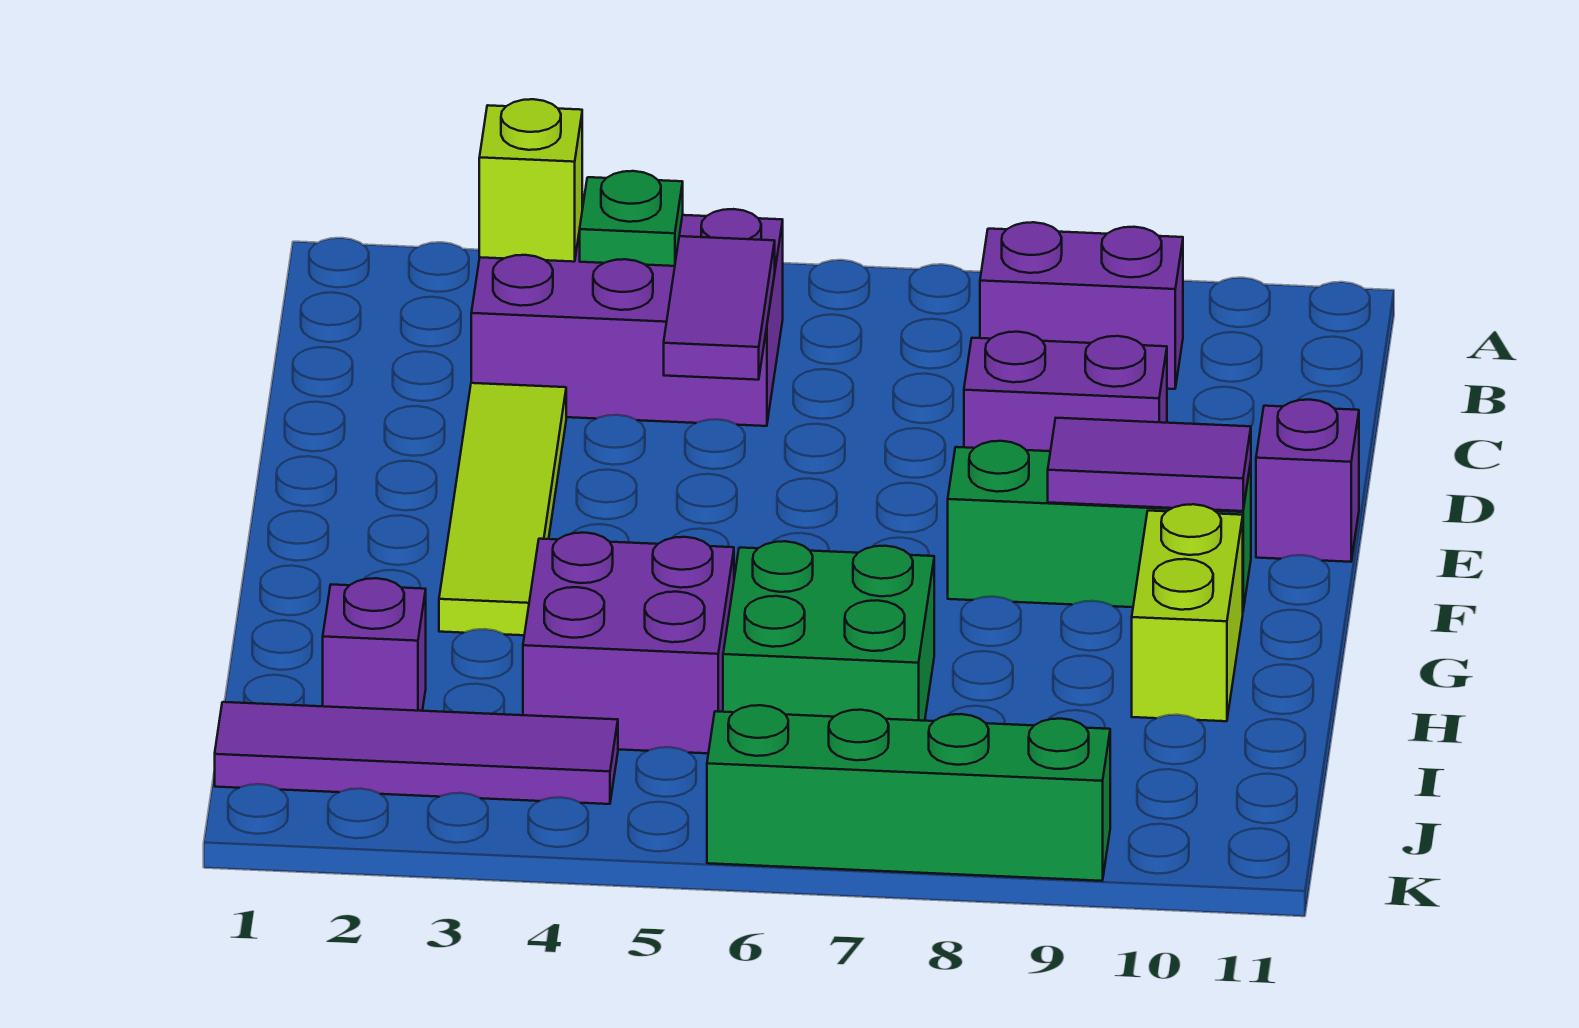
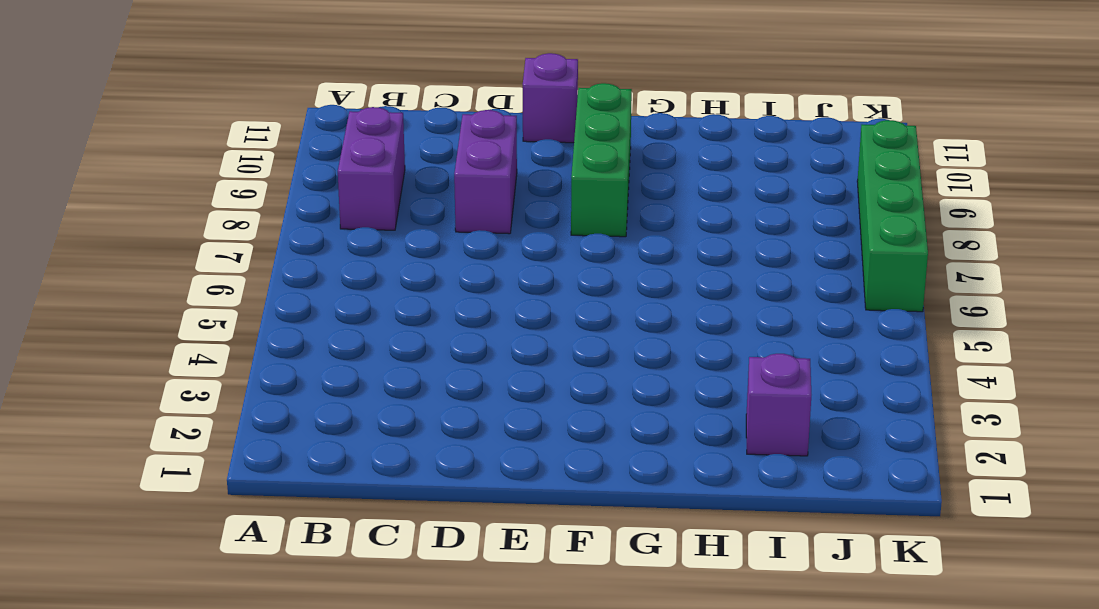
none -> purple brick B3:C5 level 1
none -> lime tile D3:G3 level 1
none -> lime brick G10:H10 level 1

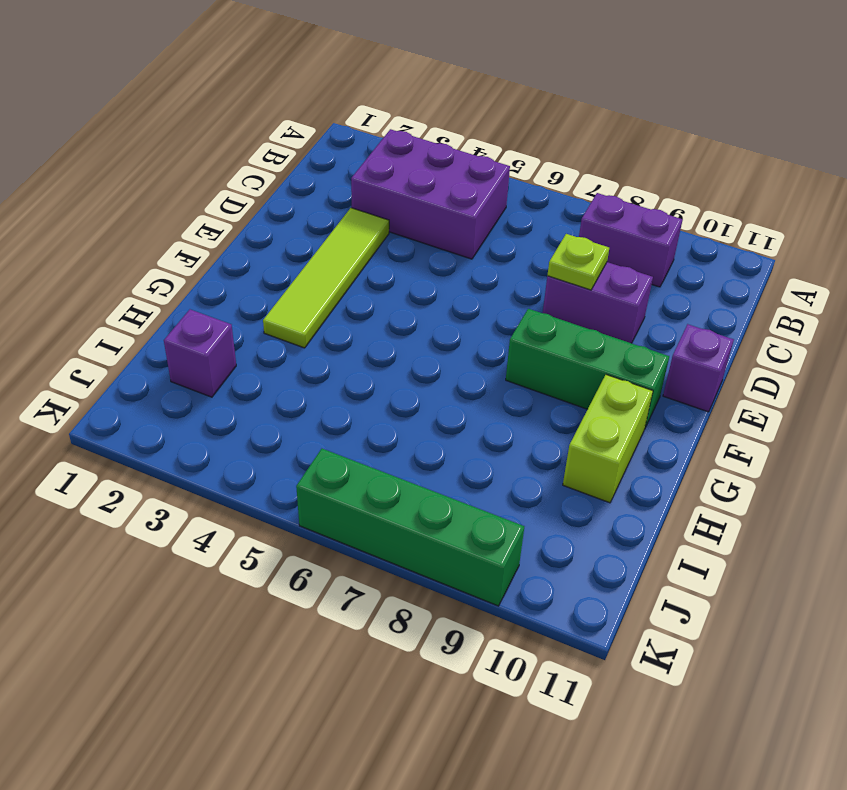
lime plate D8 level 2 -> none
none -> purple brick H4:I5 level 1
none -> green brick H6:I7 level 1
none -> purple tile J1:J4 level 1

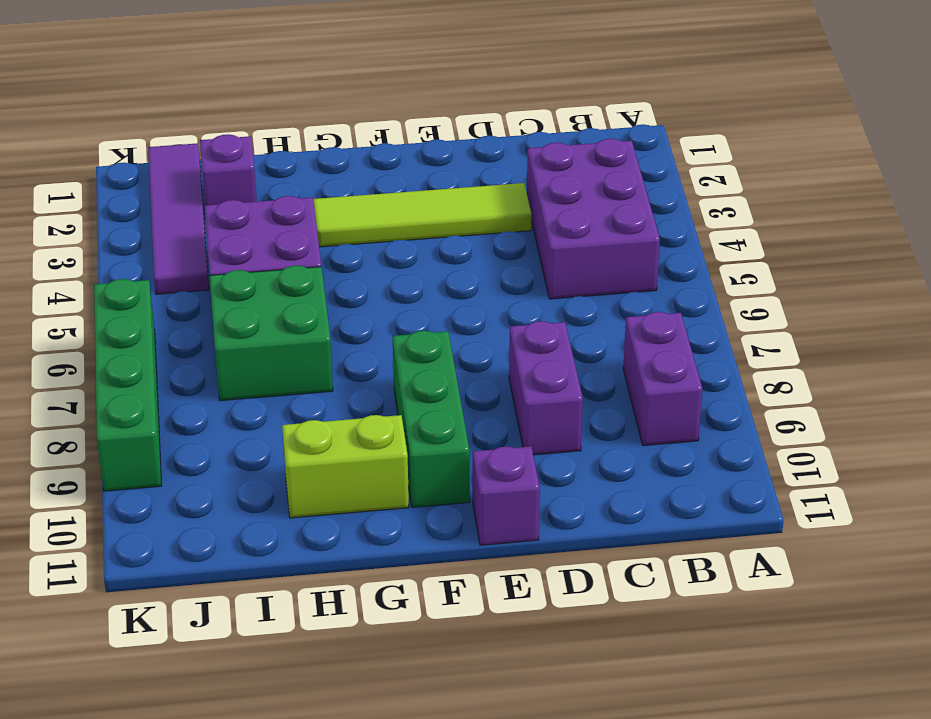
none -> lime brick B3 level 2
none -> green plate B4 level 2
none -> purple tile C5:D5 level 2

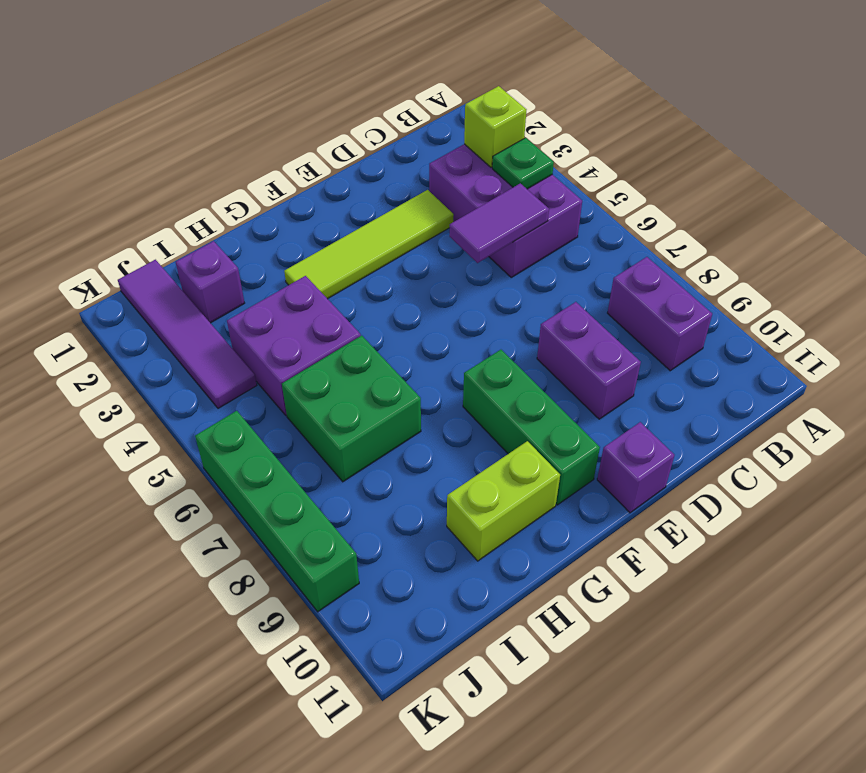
none -> purple tile F9:F10 level 2

